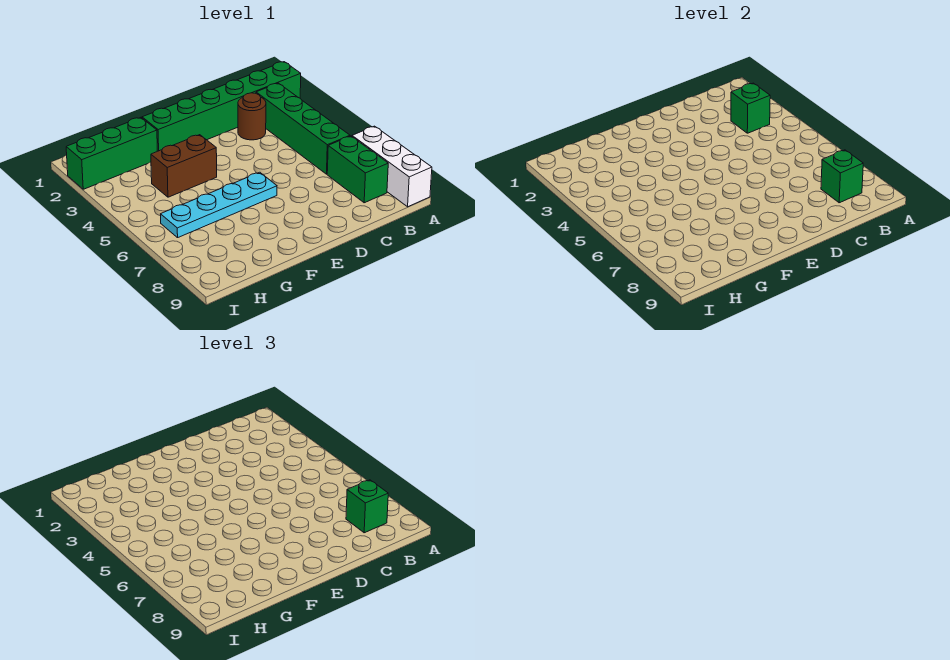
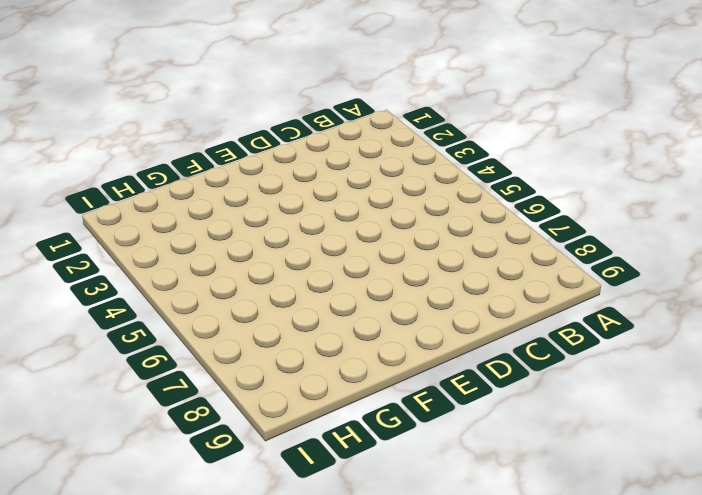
none -> green brick A2:F2 level 1
none -> white brick A7:A9 level 1

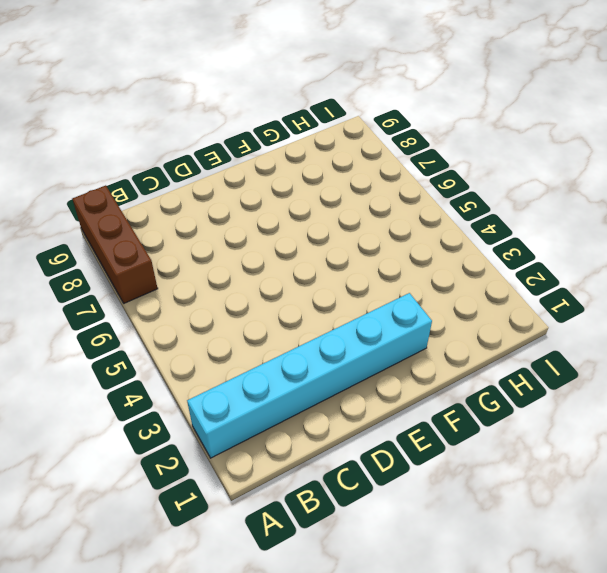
cyan brick A2:F2 level 1 -> green brick A2:F2 level 1
brown brick A7:A9 level 1 -> white brick A7:A9 level 1
none -> green brick B3:B6 level 1
none -> green brick B7:B8 level 1

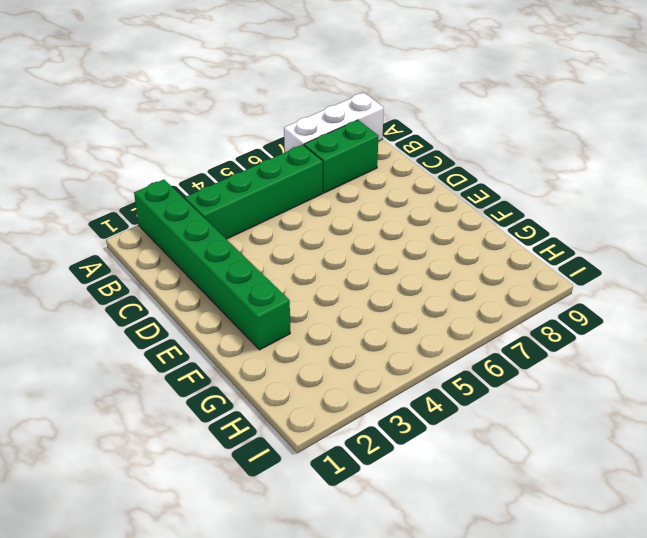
none -> brown round brick C3 level 1
none -> cyan plate E6:H6 level 1

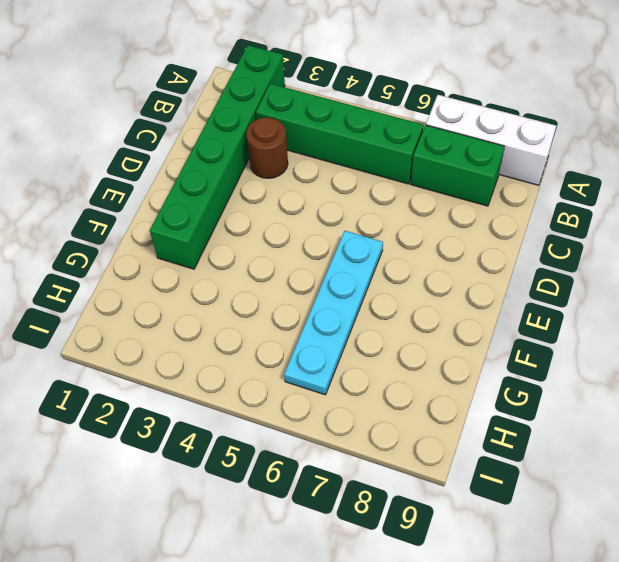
none -> brown brick F4:G4 level 1
none -> green brick G2:I2 level 1

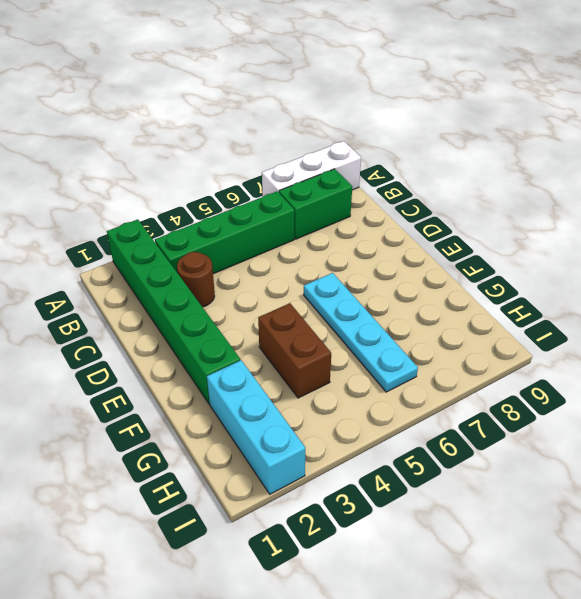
cyan brick G2:I2 level 1 -> green brick G2:I2 level 1
none -> green brick B3 level 2
none -> green brick B8 level 2

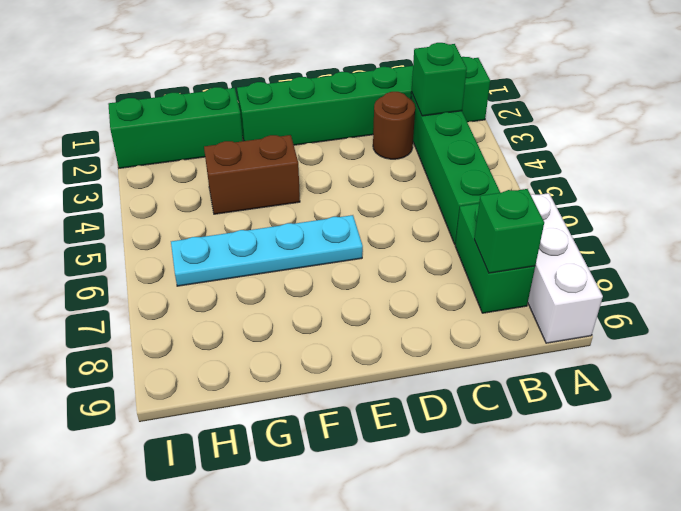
none -> green brick B8 level 3

